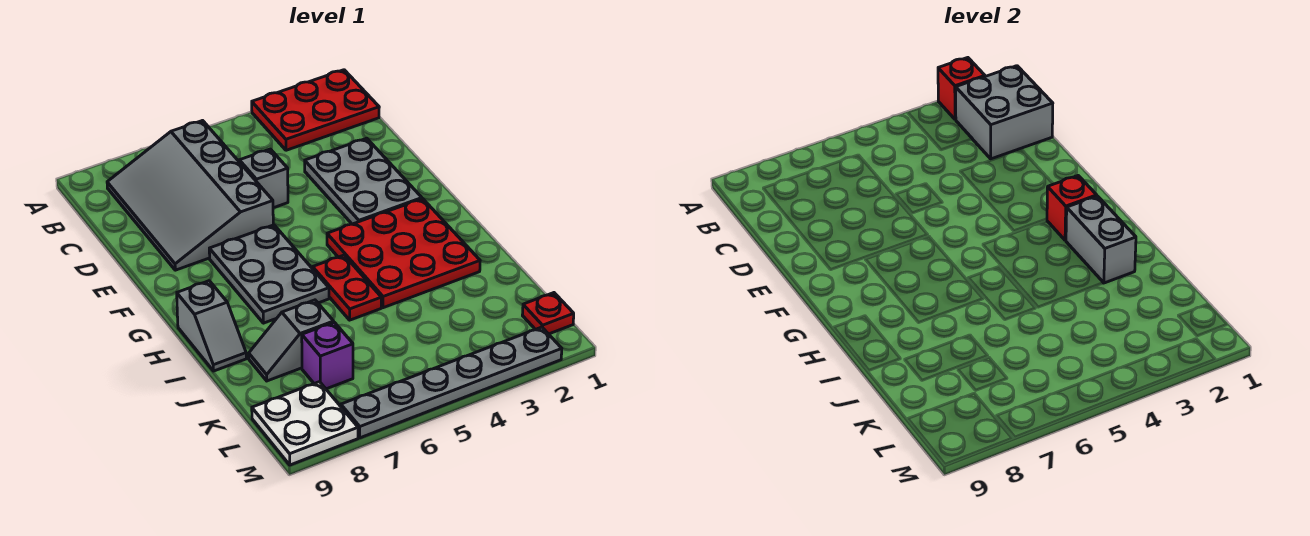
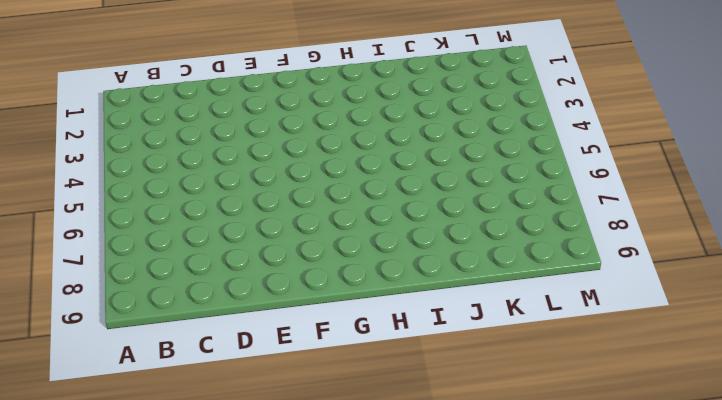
none -> red plate A1:B3 level 1
none -> grey slope B6:E8 level 1 top 6
none -> grey plate D2:F3 level 1

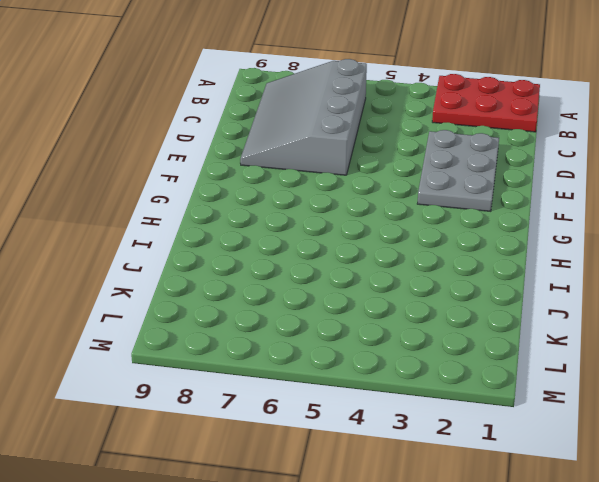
none -> grey brick D5 level 1
none -> grey plate F6:H7 level 1
none -> red plate G2:I4 level 1

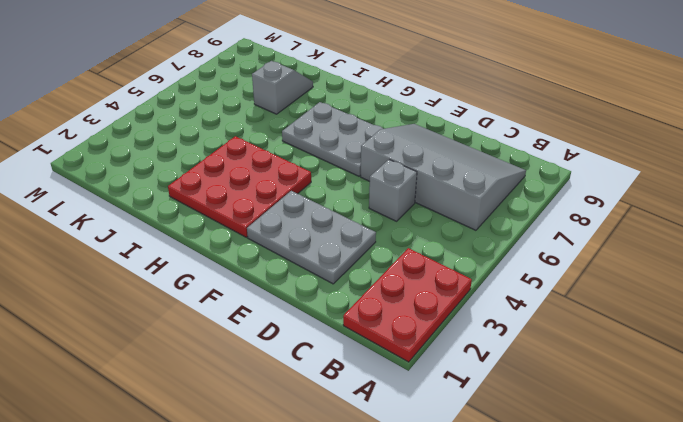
none -> red plate H5:I5 level 1
none -> grey slope H9:I9 level 1 top H
none -> purple brick K7 level 1

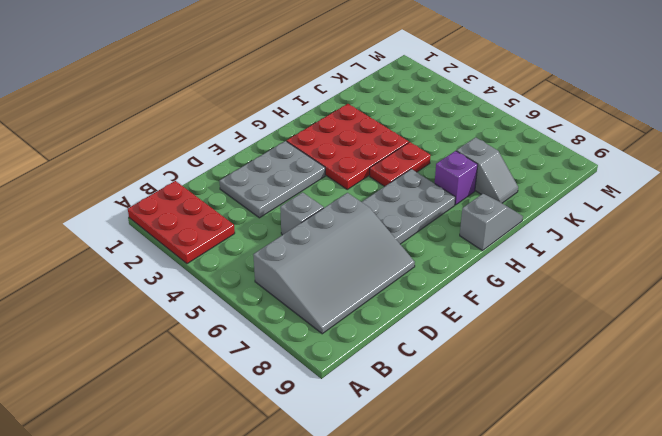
purple brick I7 level 1 -> purple brick K7 level 1
none -> red plate L1 level 1
none -> white plate L8:M9 level 1
none -> grey plate M2:M7 level 1

